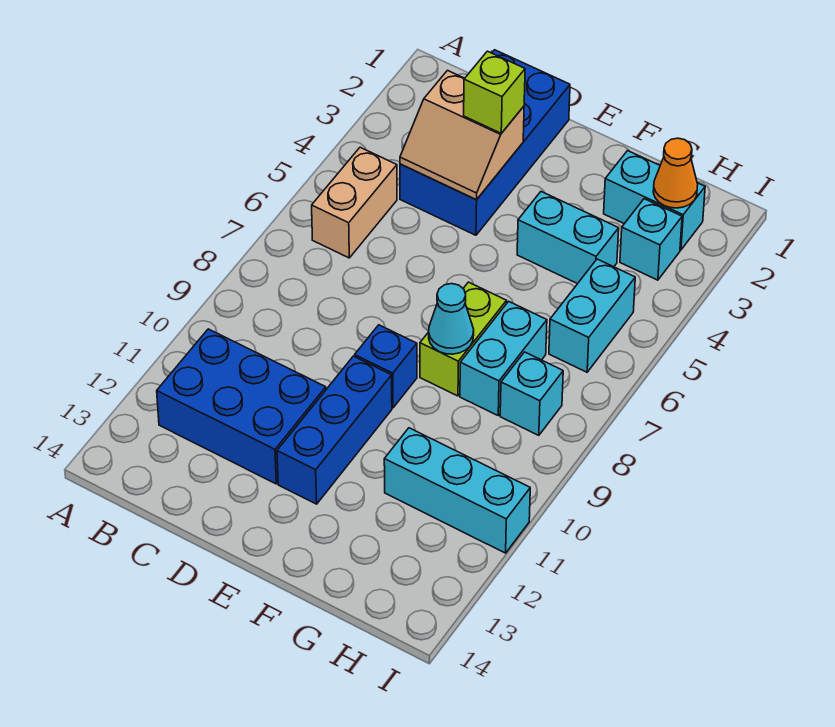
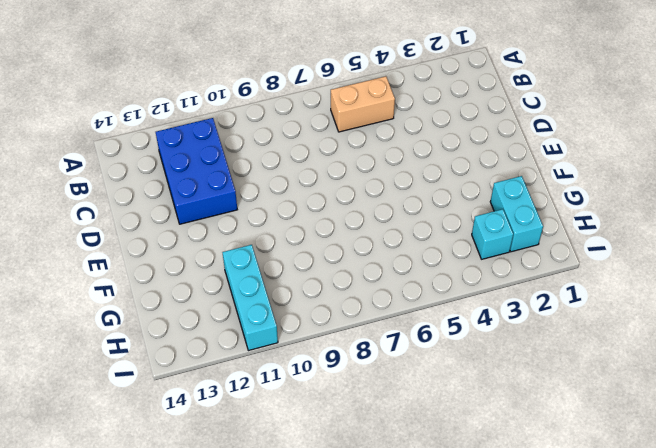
none -> blue brick C1:D4 level 1
none -> blue brick E9 level 1
none -> blue brick E10:E12 level 1

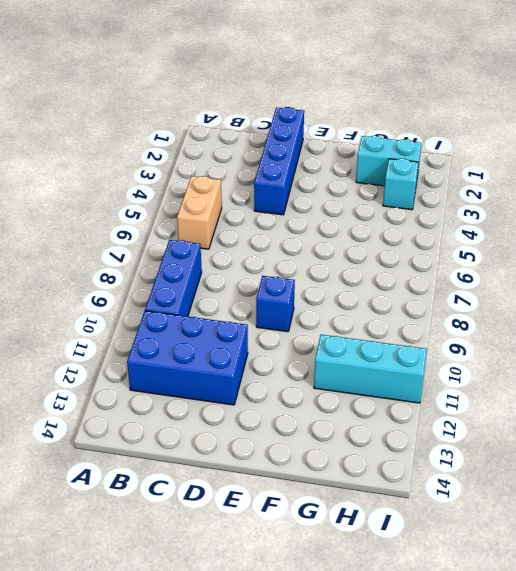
blue brick B8:B10 level 1 -> blue brick E10:E12 level 1
blue brick D1:D4 level 1 -> blue brick C1:D4 level 1
none -> cyan brick F4:G4 level 1
none -> lime brick F7:F8 level 1
none -> cyan brick G7:G8 level 1

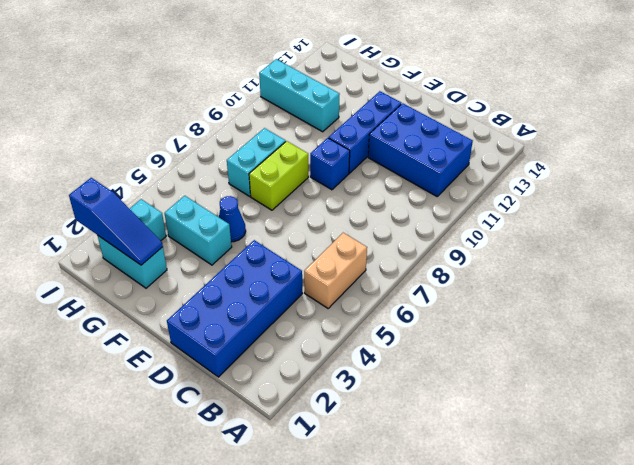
blue cone F5 level 1 -> none
blue slope G2:I2 level 2 top I -> orange cone H2 level 2
none -> cyan brick H5:H6 level 1
none -> cyan brick H8 level 1
none -> tan slope C3:D4 level 2 top 3

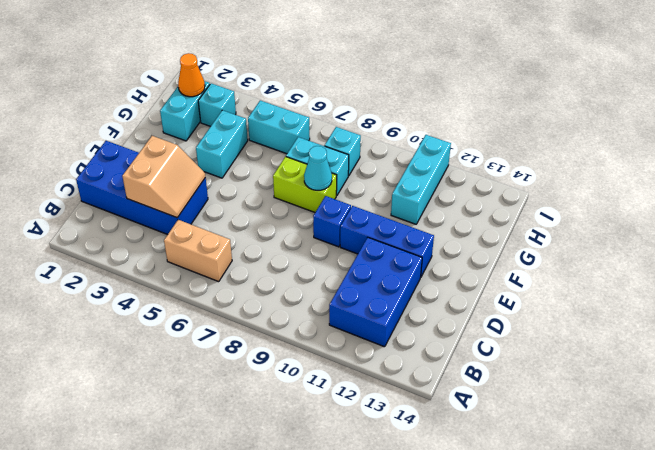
none -> lime brick D3 level 3

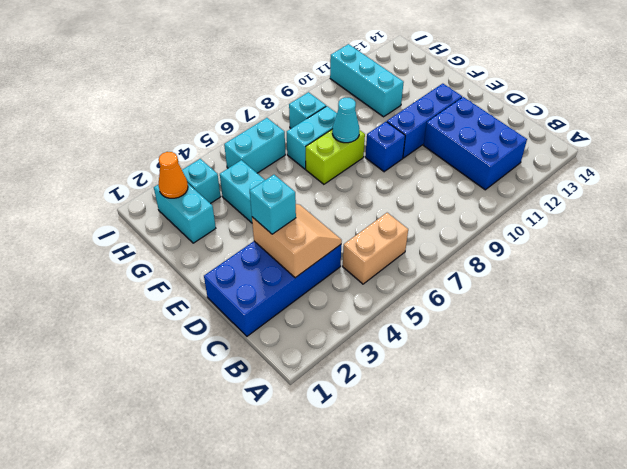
cyan brick D3 level 3 -> lime brick D3 level 3

